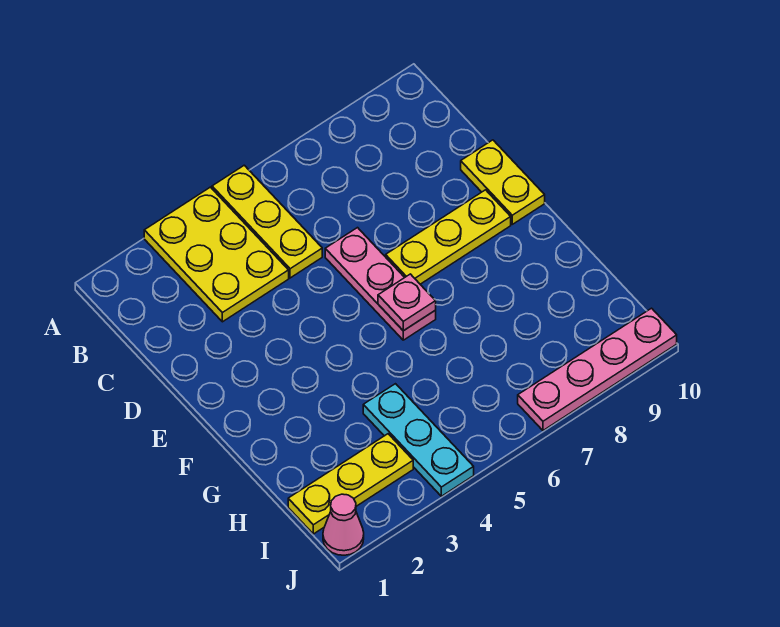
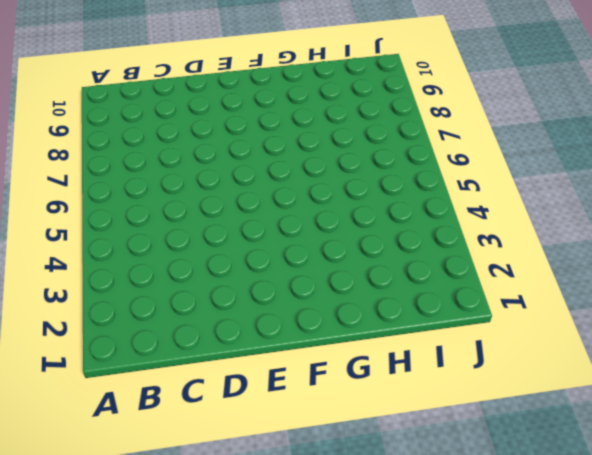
none -> yellow plate A3:C4 level 1
none -> yellow plate A5:C5 level 1

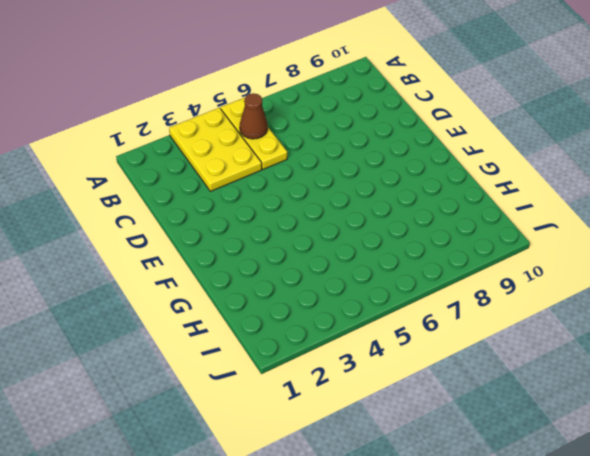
brown cone B5 level 2 -> none
none -> pink plate D6:F6 level 1
none -> yellow plate D10:E10 level 1

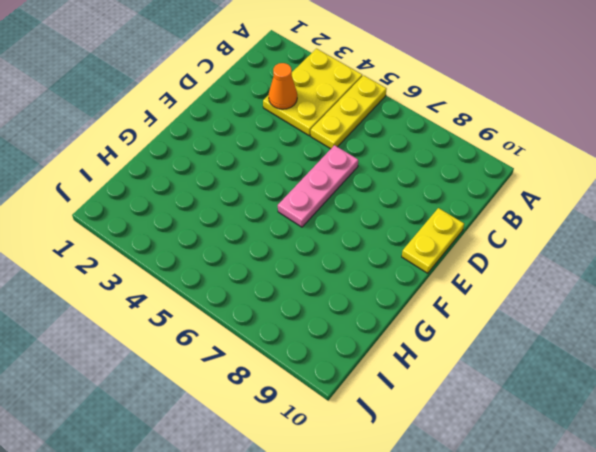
orange cone C3 level 2 -> none
none -> yellow plate E7:E9 level 1
none -> cyan plate H4:J4 level 1

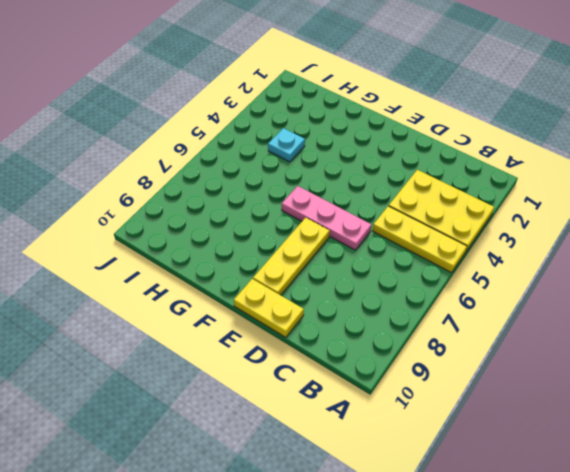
cyan plate H4 level 1 -> cyan plate H4:J4 level 1
none -> yellow plate I1:I3 level 1
none -> pink cone J1 level 1

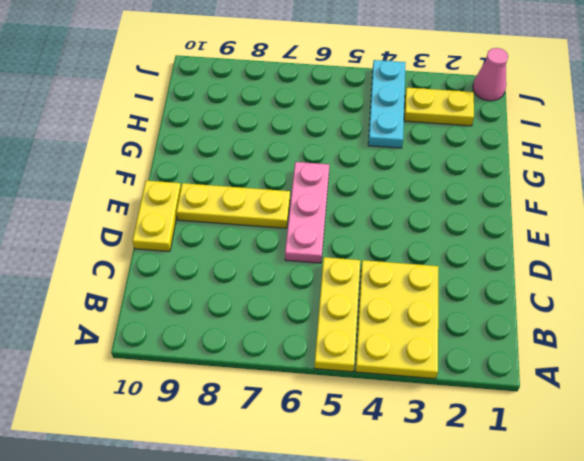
yellow plate I2:I3 level 1 -> yellow plate I1:I3 level 1
none -> pink plate J7:J10 level 1
none -> pink plate F6 level 2

